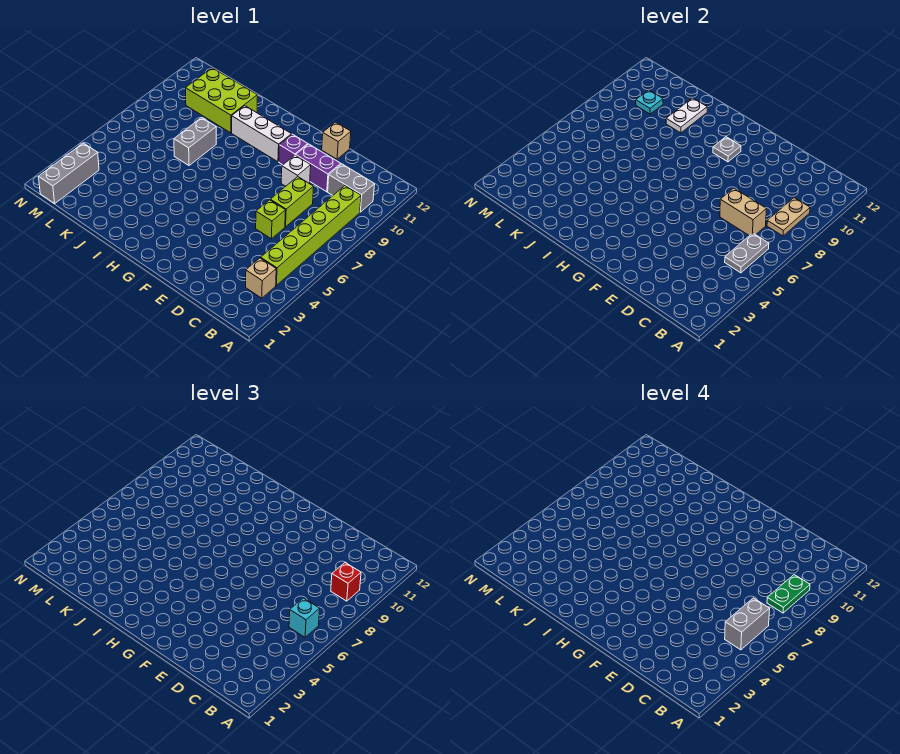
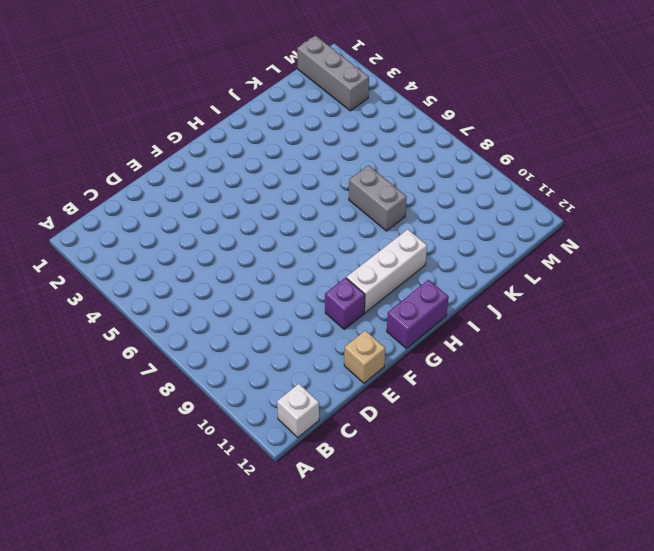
white brick B12 level 1 -> white brick E9 level 1
purple brick G12:H12 level 1 -> purple brick D10:E10 level 1
none -> tan brick B3 level 1
none -> lime brick B4:B9 level 1
none -> grey brick B10:C10 level 1

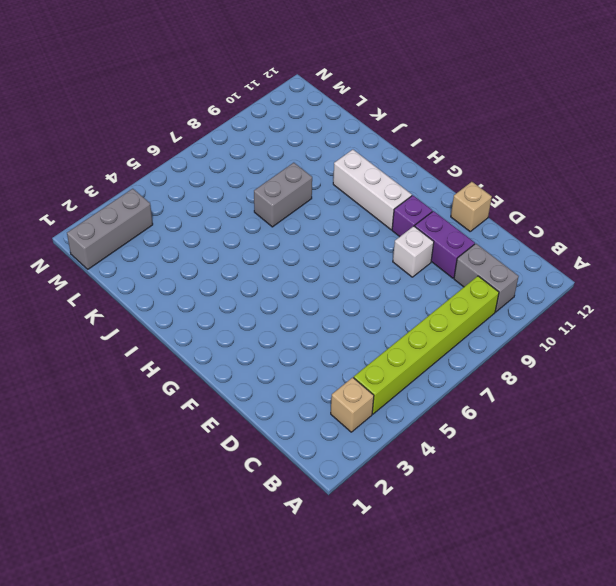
none -> lime brick D6 level 1
none -> lime brick D7:D8 level 1
none -> lime brick J10:L11 level 1

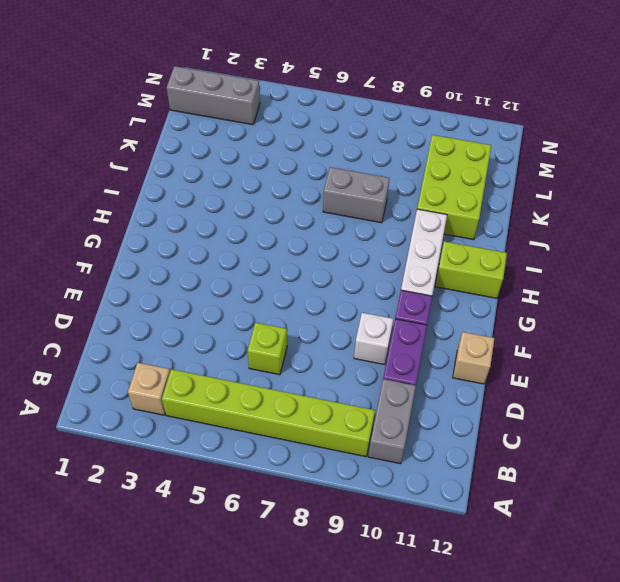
lime brick H11:H12 level 1 -> lime brick D7:D8 level 1
none -> grey plate B5:B6 level 2
none -> tan plate B8:B9 level 2
none -> tan brick C7:D7 level 2

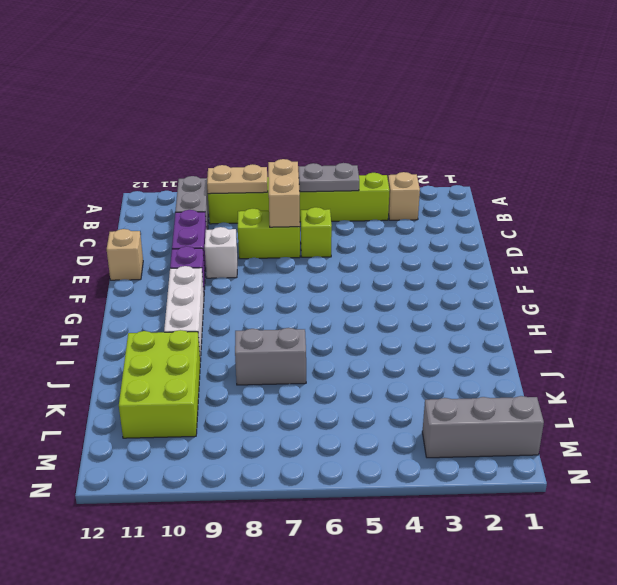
none -> grey plate G10 level 2
none -> white plate J10:J11 level 2
none -> cyan plate L10 level 2

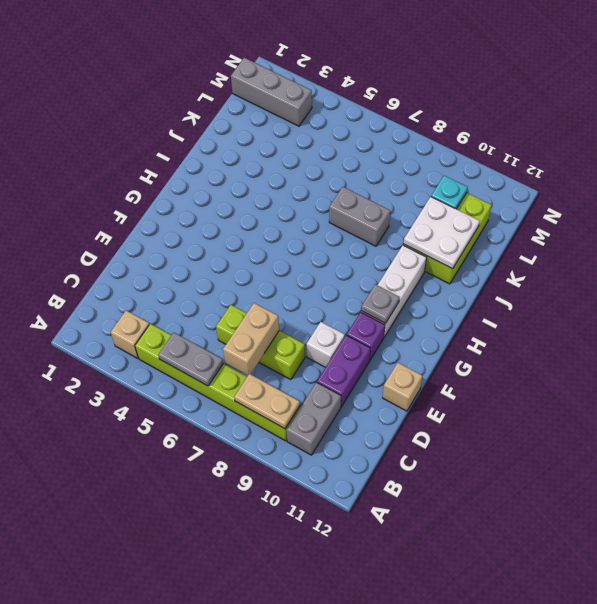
white plate J10:K11 level 2 -> white plate J10:J11 level 2
none -> cyan brick B6 level 3
none -> red brick B9 level 3
none -> grey brick B5:B6 level 4

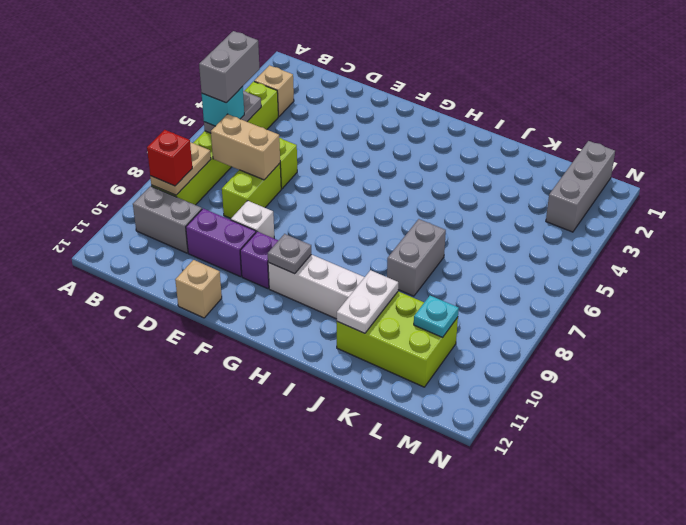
none -> green plate B8:B9 level 4

